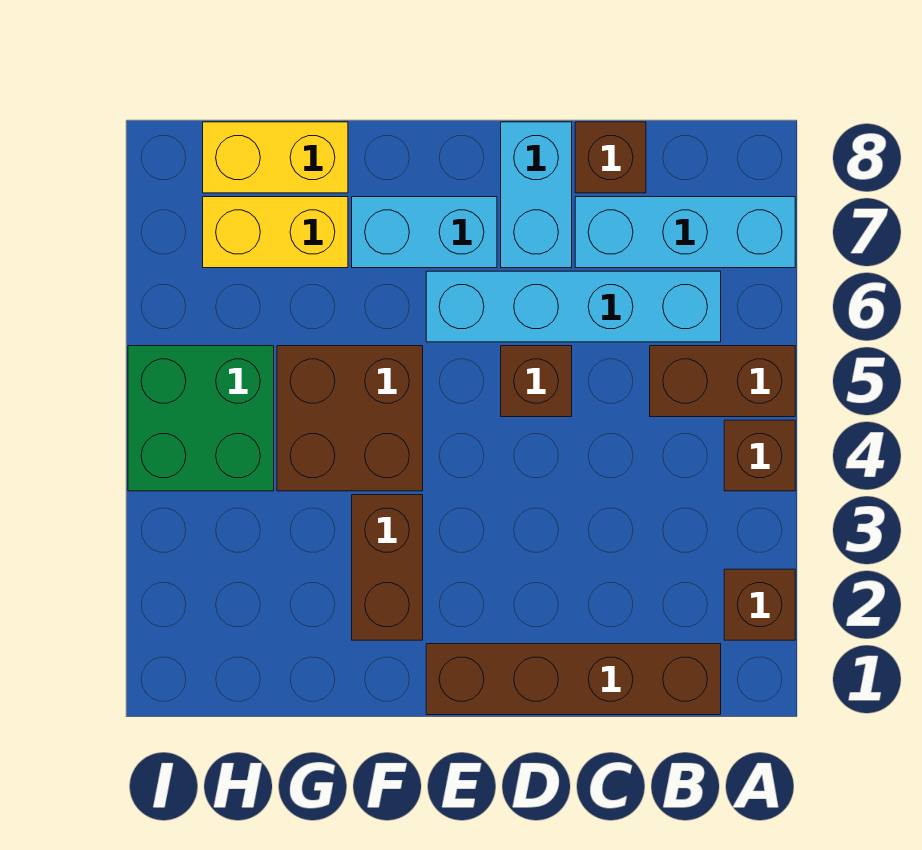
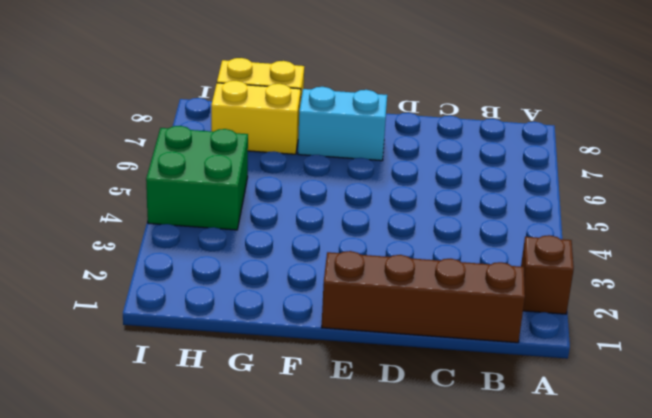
none -> brown brick A4 level 1
none -> brown brick A5:B5 level 1
none -> cyan brick A7:C7 level 1

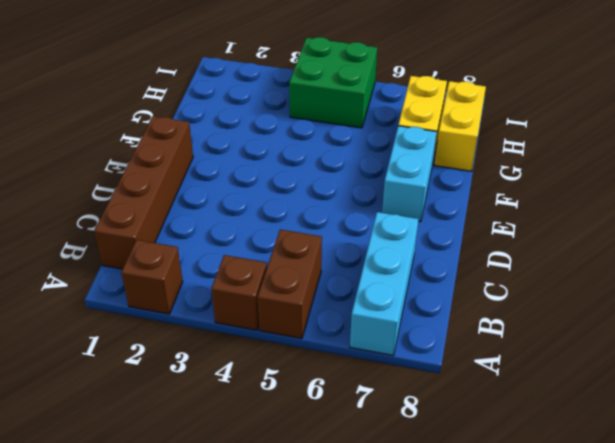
none -> cyan brick B6:E6 level 1
none -> brown brick C8 level 1
none -> brown brick D5 level 1

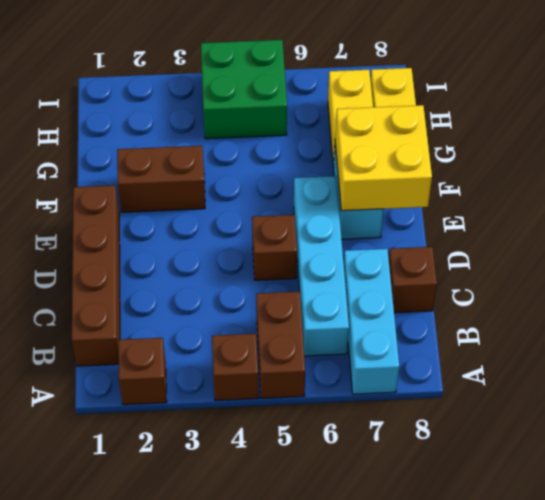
yellow brick E7:F8 level 2 -> none
none -> cyan brick D7:D8 level 1
none -> brown brick F4:G5 level 1

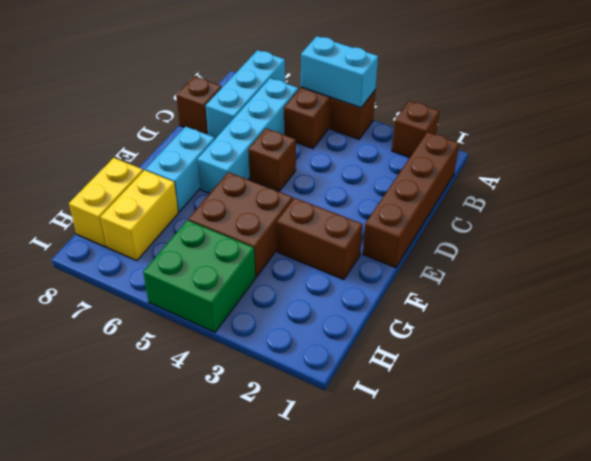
cyan brick A4:A5 level 2 -> cyan brick D7:D8 level 1

